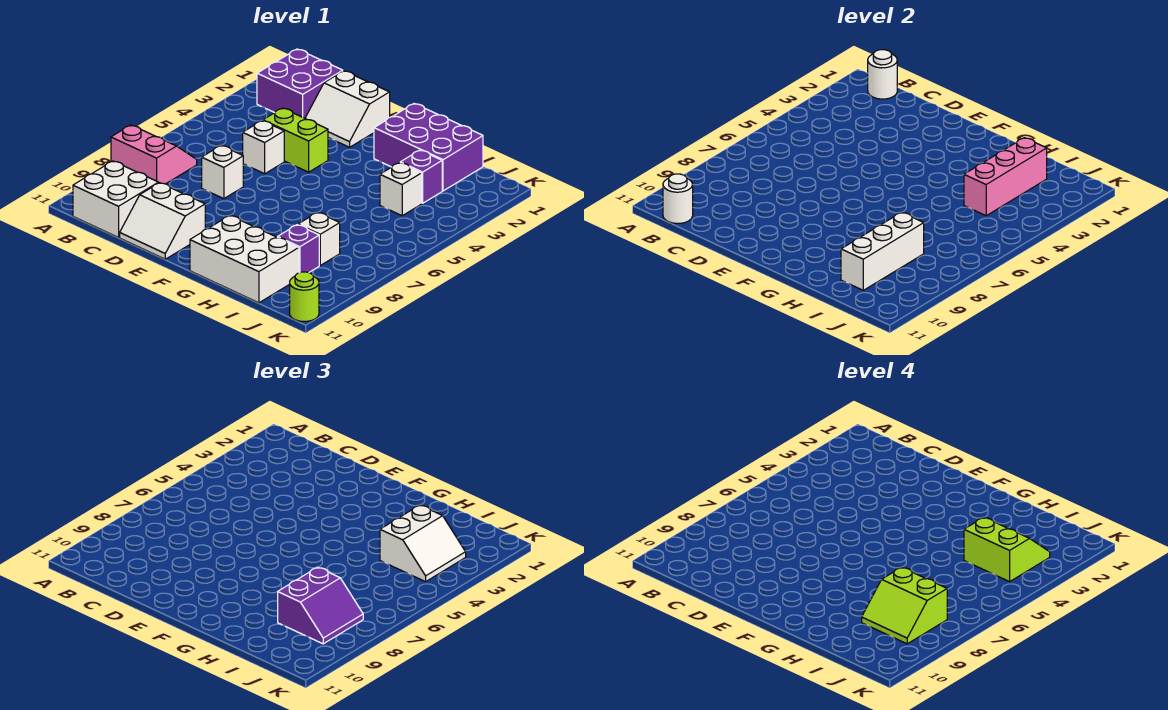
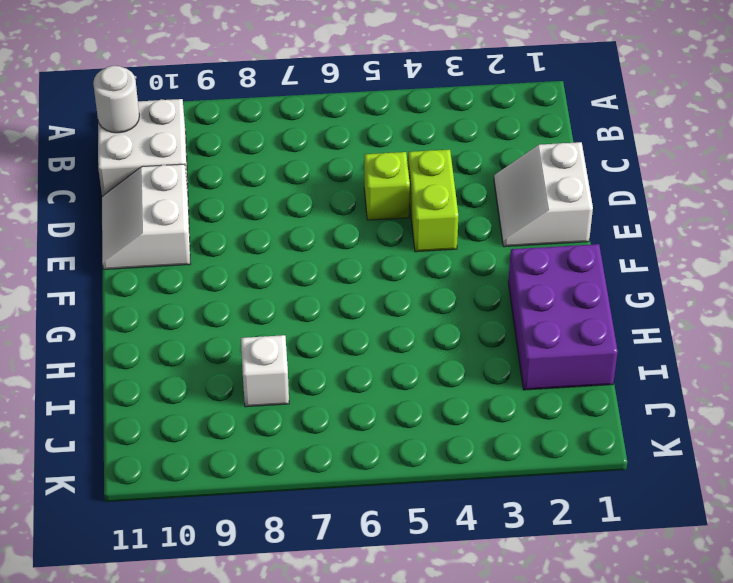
lime brick D5 level 1 -> white brick D5 level 1
none -> pink slope A7:B8 level 1 top 8
none -> purple brick B1:C2 level 1
none -> white brick D7 level 1

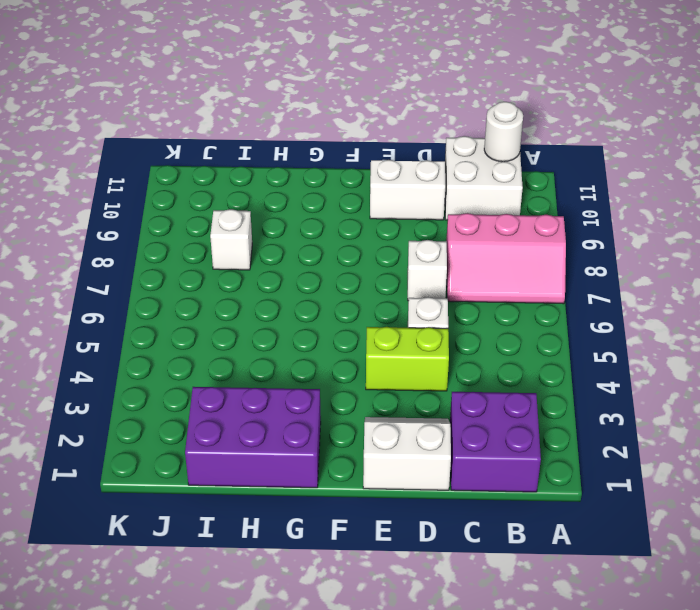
pink slope A7:C8 level 1 top 8 -> pink slope A7:B8 level 1 top 8
none -> white brick G10:I11 level 1
none -> purple brick I3 level 1
none -> white brick I4 level 1

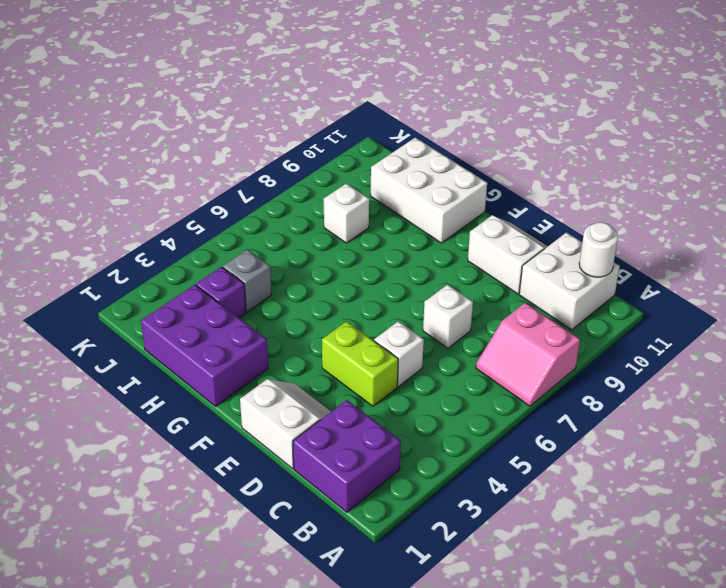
grey brick I4 level 1 -> white brick I4 level 1
none -> purple brick I9 level 1
none -> lime round brick K11 level 1
none -> white round brick B1 level 2

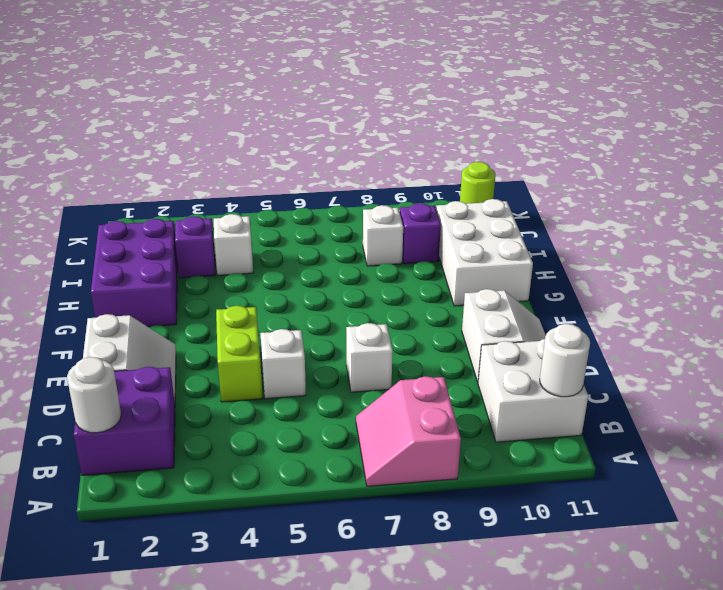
none -> pink brick I2:I4 level 2
none -> white brick I8:I10 level 2
none -> white slope I3:J4 level 3 top I

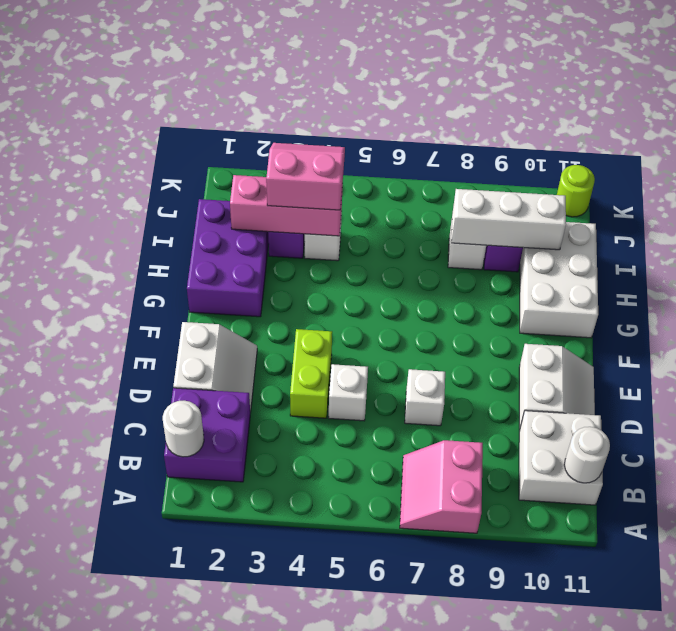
pink slope I3:J4 level 3 top I -> white slope I3:J4 level 3 top I
none -> purple slope I8:J9 level 3 top I
none -> lime slope I3:J4 level 4 top 4
none -> lime slope I8:J9 level 4 top 8

